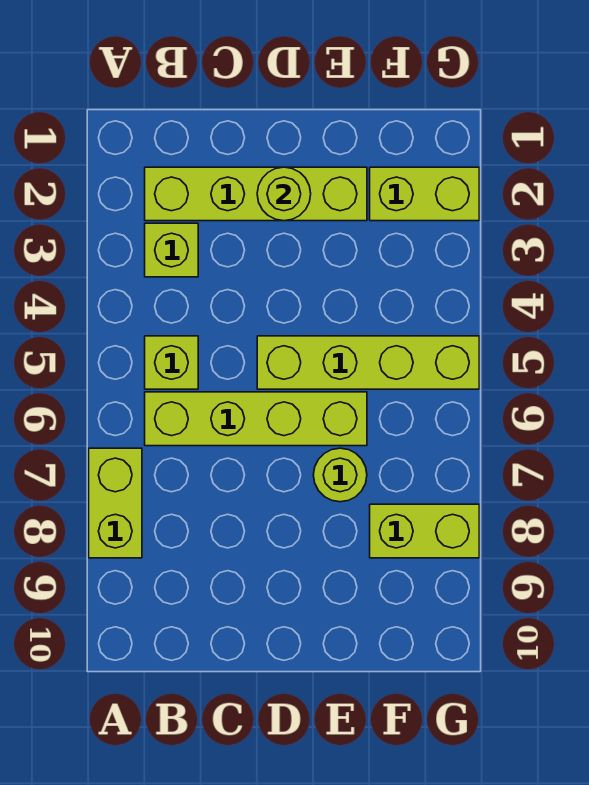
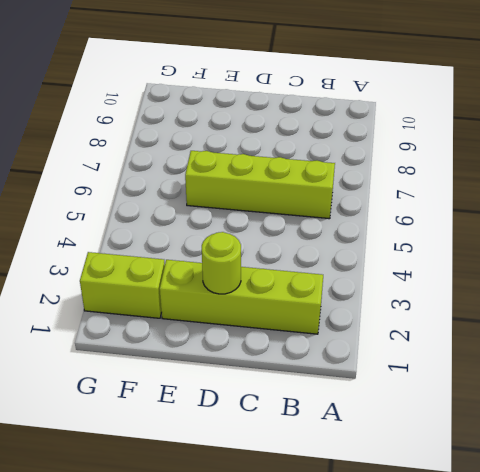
none -> lime brick A7:A8 level 1
none -> lime brick B3 level 1

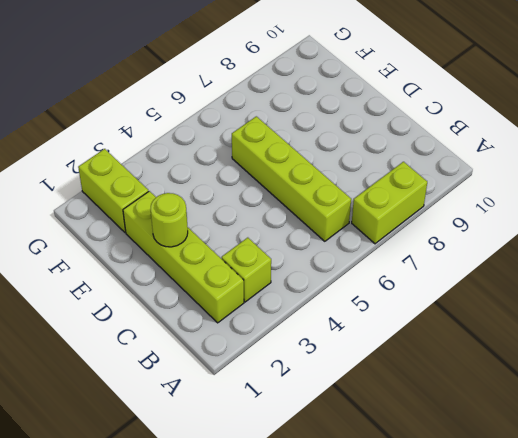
none -> lime brick B5 level 1
none -> lime brick D5:G5 level 1

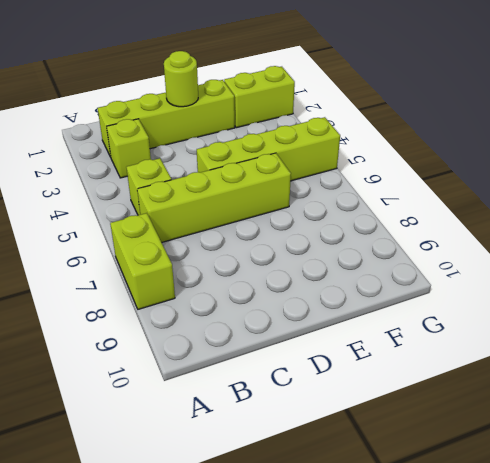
none -> lime round brick E7 level 1
none -> lime brick F8:G8 level 1

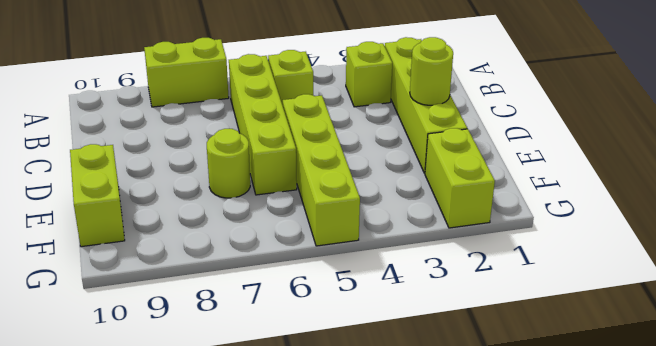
lime brick E10:F10 level 1 -> lime brick F8:G8 level 1

